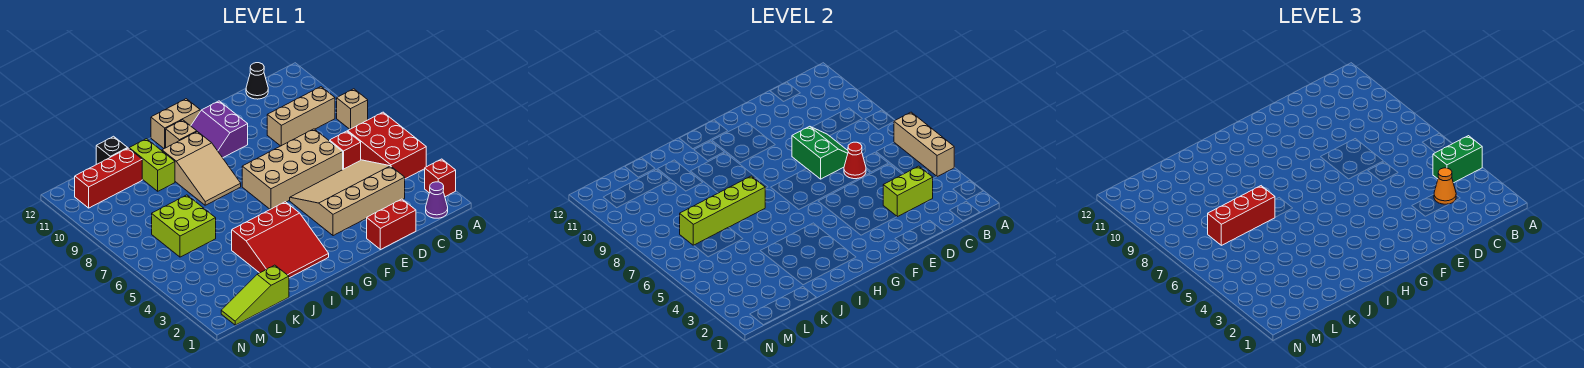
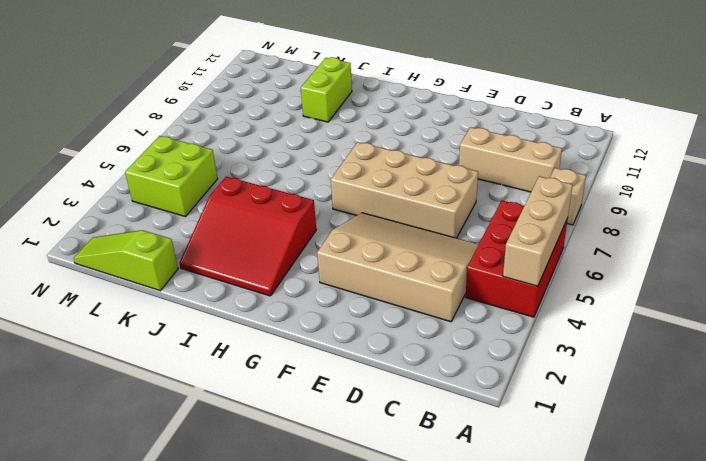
lime brick L4:M5 level 1 -> lime brick K6:L7 level 1
none -> red brick A2 level 1
none -> purple cone B1 level 1
none -> red brick C6 level 1

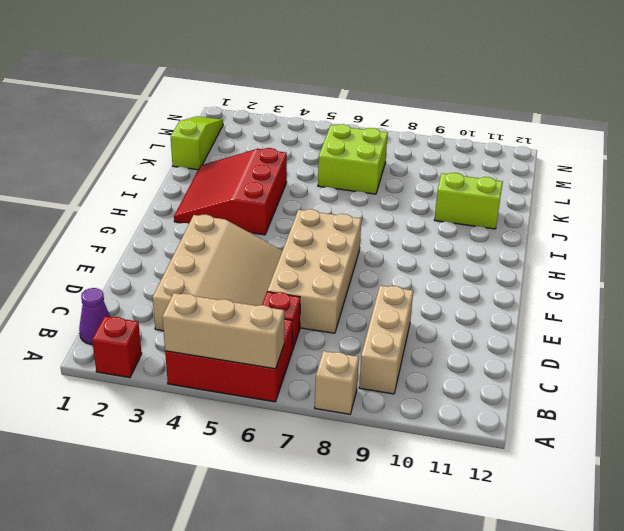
none -> black cone C12 level 1
none -> red brick D1:E1 level 1
none -> purple slope F10:G11 level 1 top F

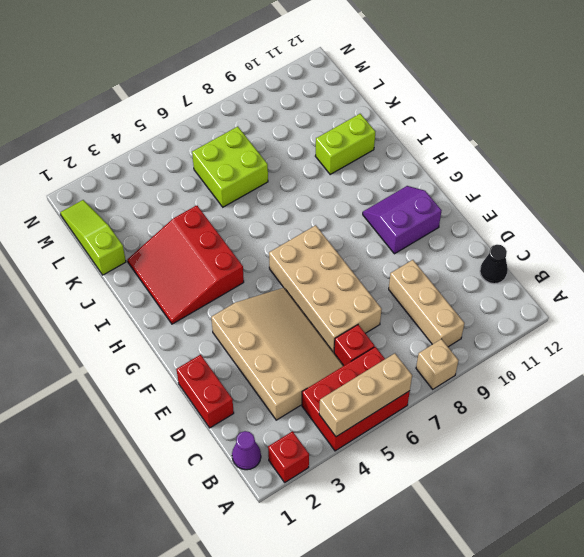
none -> tan brick G12:H12 level 1
none -> tan slope H8:I10 level 1 top 10
none -> tan brick H11 level 1

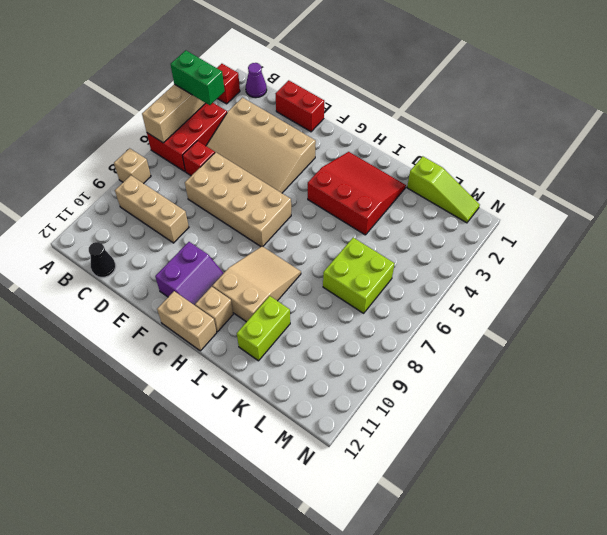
none -> red brick K11:M11 level 1
none -> black brick K12 level 1
none -> lime brick C3:D3 level 2

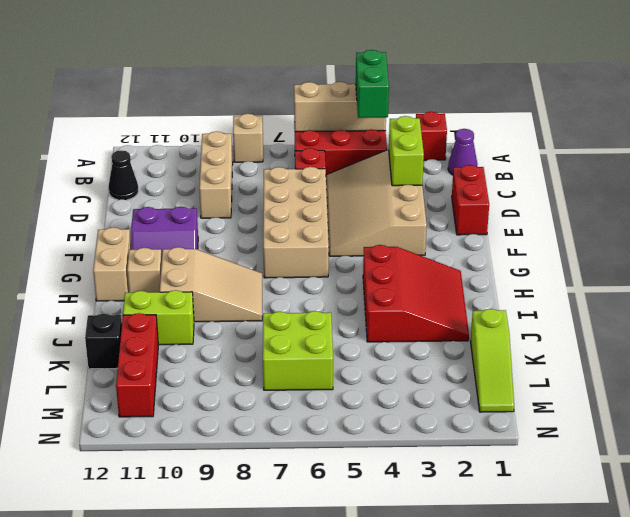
none -> red cone D6 level 2
none -> green slope D7:E8 level 2 top E
none -> lime brick I7:L7 level 2

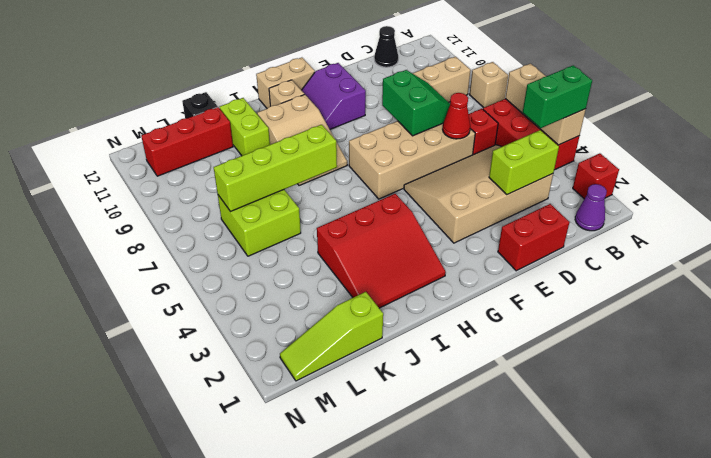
none -> orange cone C3 level 3
none -> red brick J7:L7 level 3

